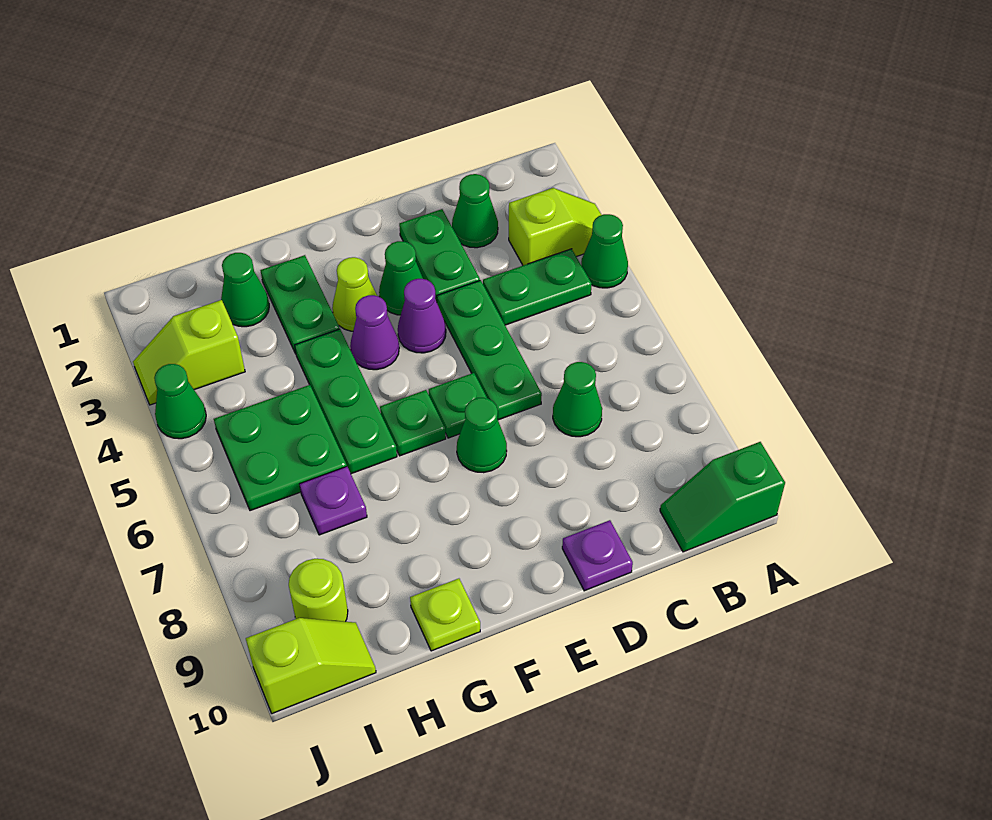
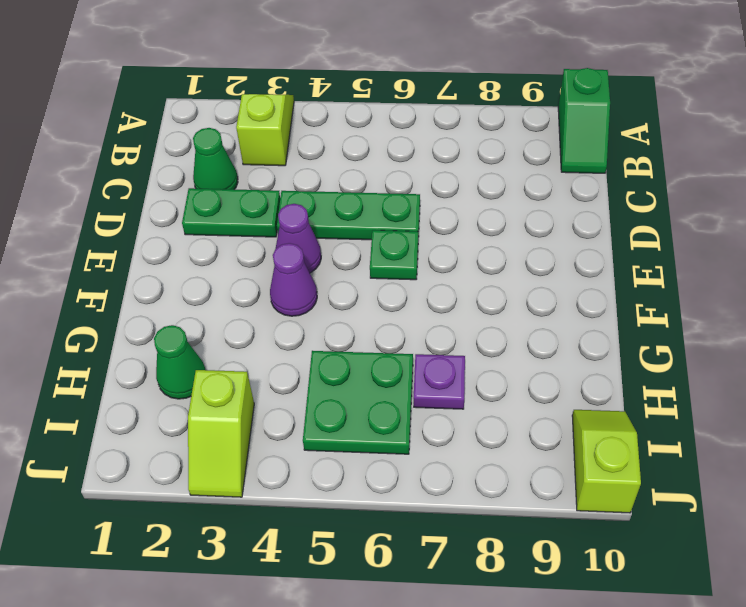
none -> green cone A4 level 1
none -> green plate B4:C4 level 1
none -> green cone C7 level 1

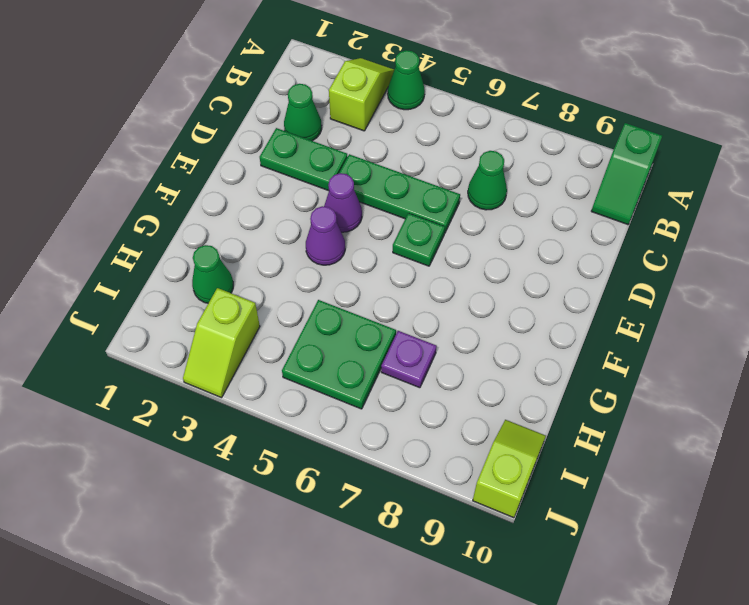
none -> green plate B4:C4 level 1
none -> purple plate D10 level 1
none -> green cone E3 level 1

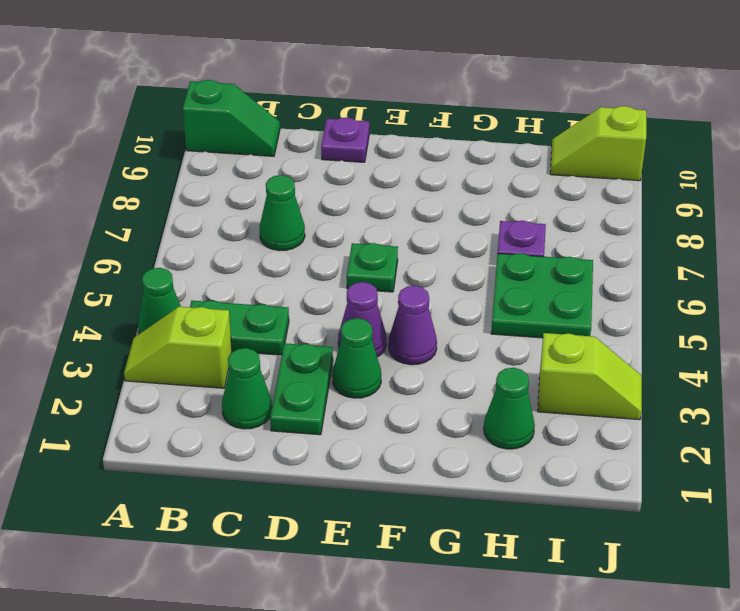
none -> green plate D4:D6 level 1
none -> green cone E7 level 1
none -> lime cone F3 level 1

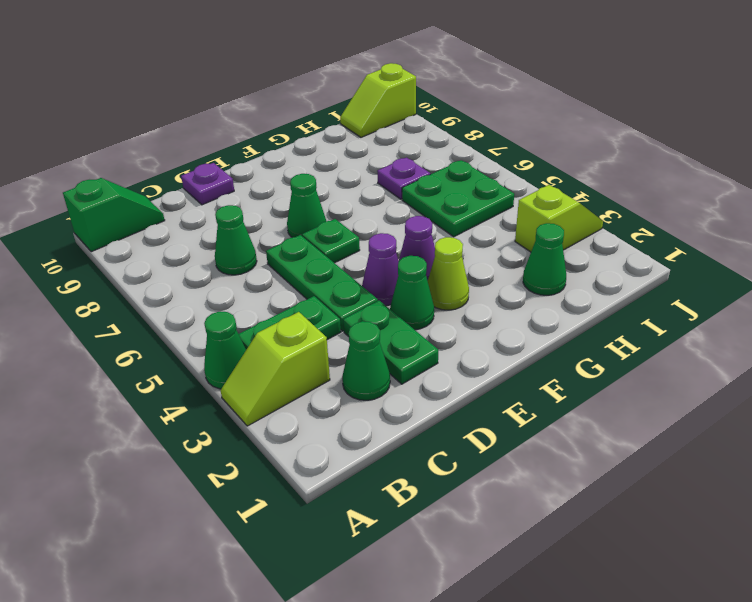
none -> green plate F6 level 1
none -> green plate G2:G3 level 1
none -> green plate G4:G6 level 1

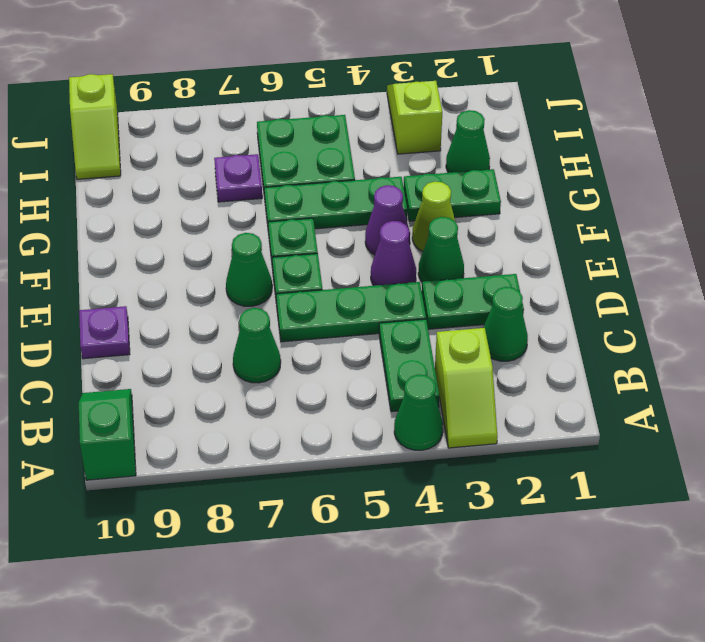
none -> lime plate G10 level 1
none -> lime round brick I9 level 1
none -> green cone J4 level 1

